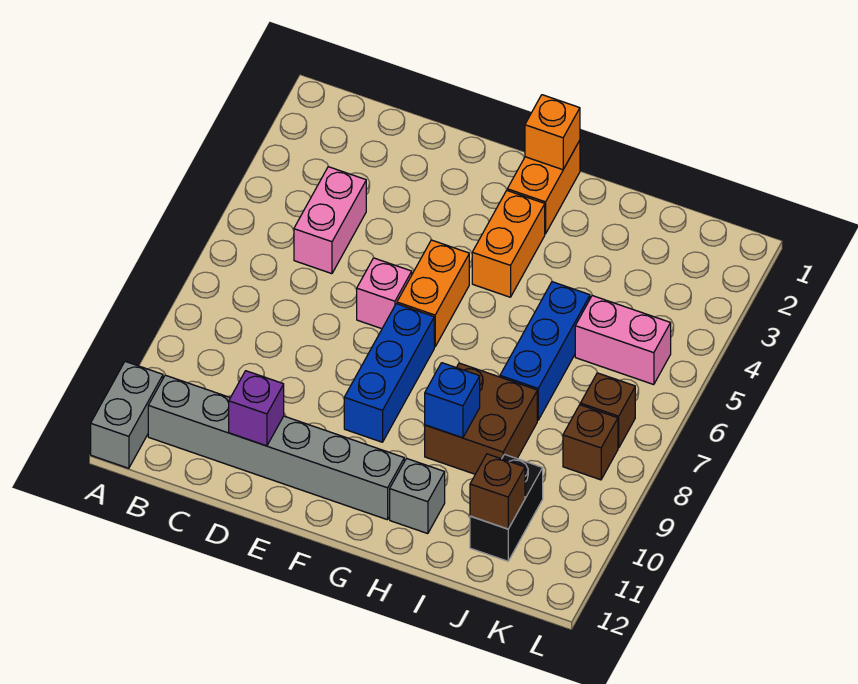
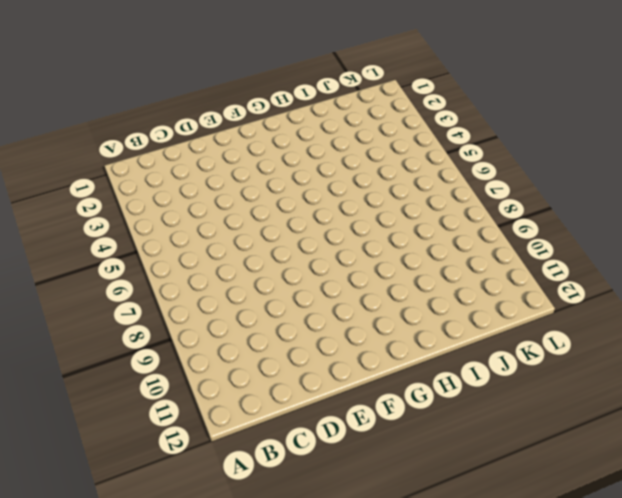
none -> grey brick A11:A12 level 1
none -> grey brick B11:G11 level 1
none -> pink brick C4:C5 level 1

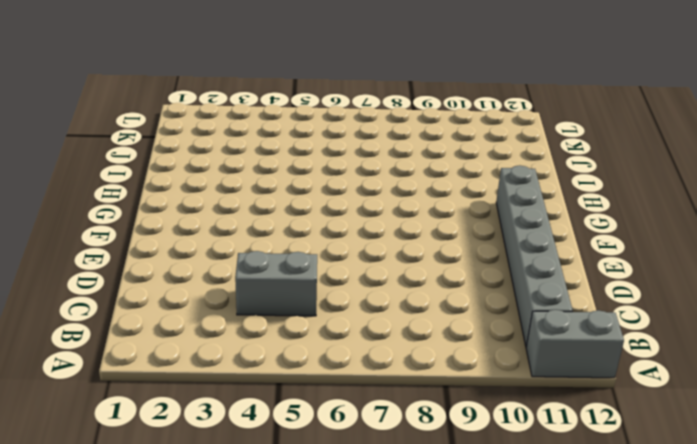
grey brick C4:C5 level 1 -> pink brick C4:C5 level 1
none -> pink brick E6 level 1
none -> orange brick F5:F6 level 1
none -> blue brick F7:F9 level 1

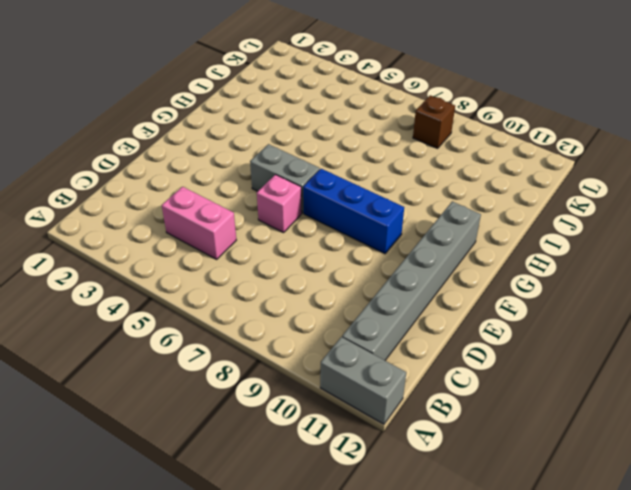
grey brick F5:F6 level 1 -> orange brick F5:F6 level 1
none -> orange brick G1:G2 level 1
none -> orange brick G3:G4 level 1
none -> brown brick H8:I9 level 1

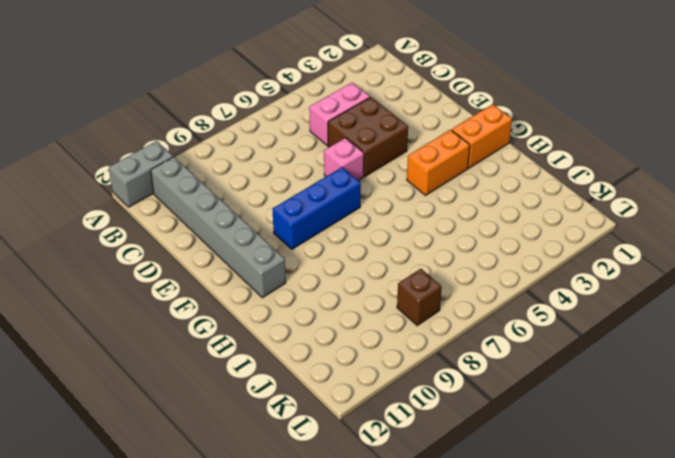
brown brick D4:E5 level 1 -> brown brick H8:I9 level 1
none -> orange brick F5:F6 level 1
none -> grey brick H11 level 1
none -> blue brick I5:I7 level 1

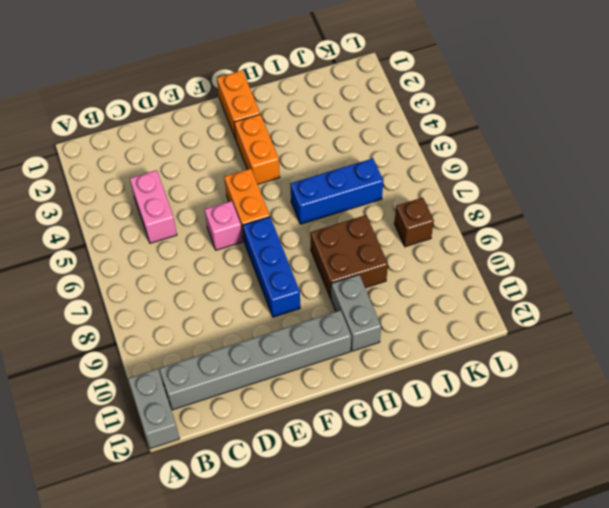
blue brick H6:J6 level 1 -> blue brick I5:I7 level 1
grey brick H10:H11 level 1 -> grey brick H11 level 1
none -> pink brick J5:K5 level 1
none -> black brick J10:J11 level 1
none -> brown brick K7 level 1

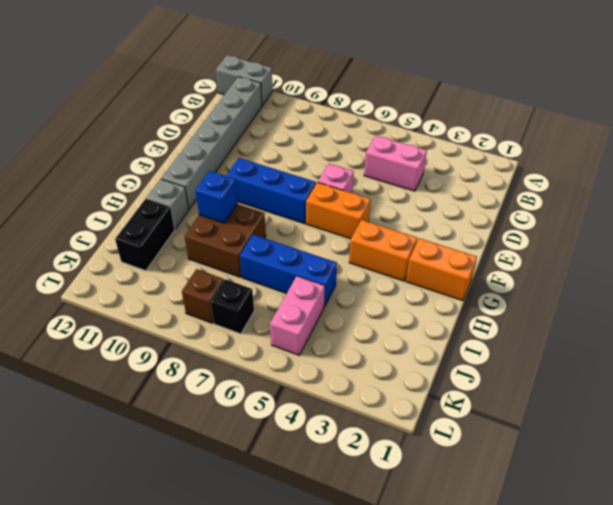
black brick I11:J11 level 1 -> black brick J10:J11 level 1
black brick K7 level 1 -> brown brick K7 level 1
none -> purple brick D11 level 2
none -> orange brick G1 level 2
none -> brown brick J11 level 2

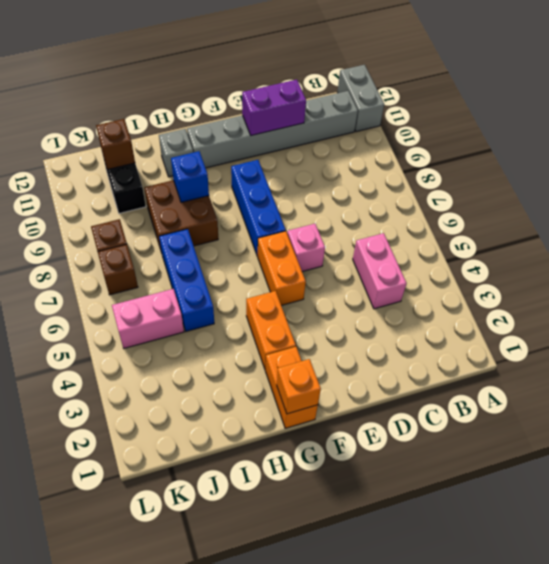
purple brick D11:E11 level 2 -> purple brick D11 level 2

